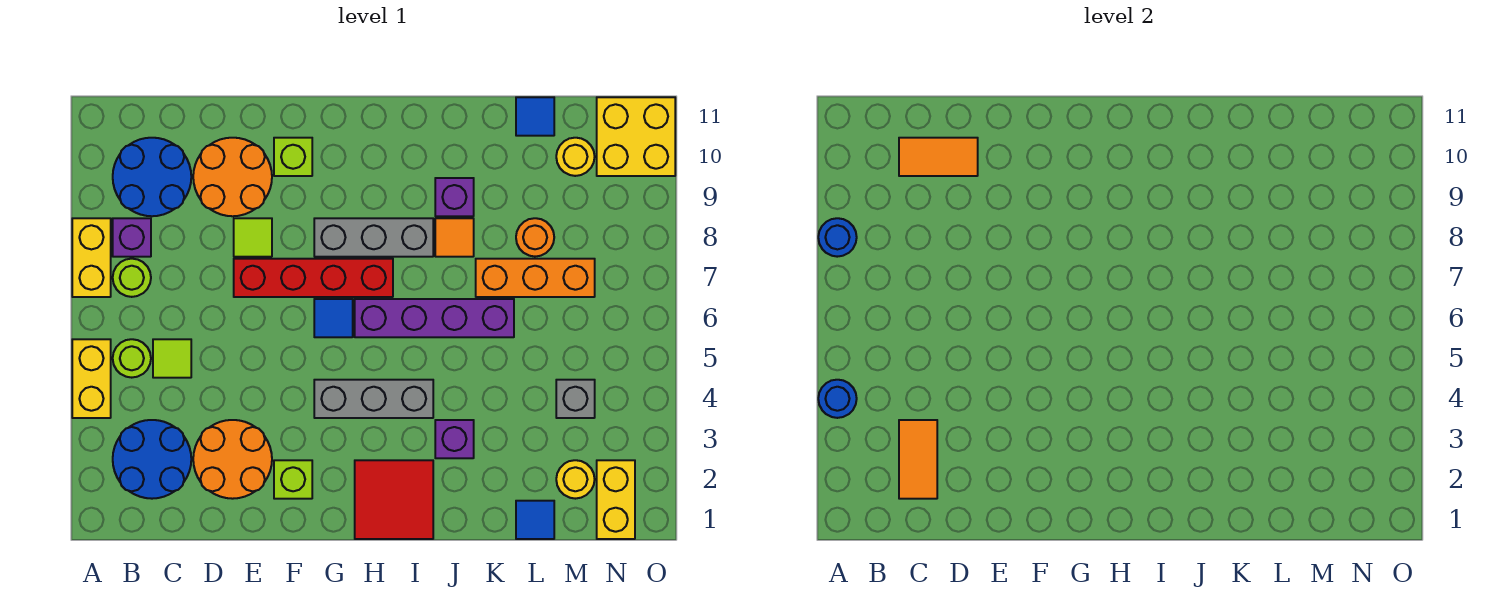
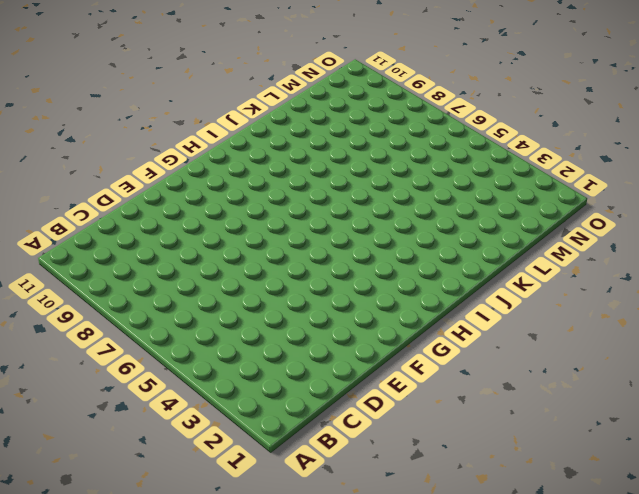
none -> yellow brick A4:A5 level 1
none -> yellow brick A7:A8 level 1
none -> blue round brick B2:C3 level 1
none -> lime round brick B5 level 1

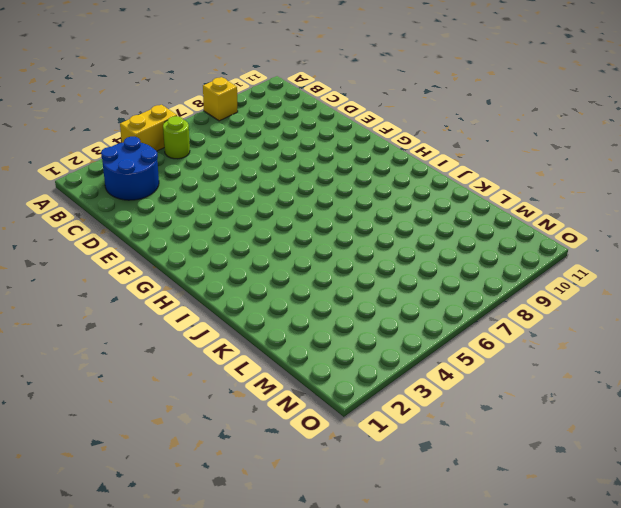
yellow brick A8 level 1 -> yellow brick A7:A8 level 1
none -> lime round brick B7 level 1
none -> purple brick B8 level 1
none -> blue round brick B9:C10 level 1
none -> lime tile C5 level 1

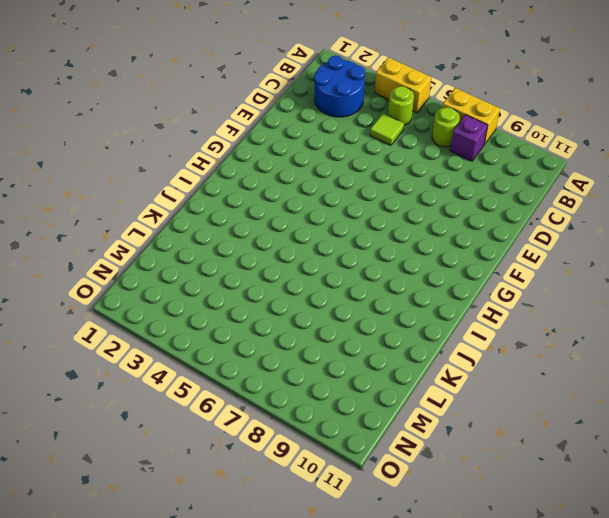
none -> blue round brick B9:C10 level 1
none -> orange round brick D2:E3 level 1
none -> orange round brick D9:E10 level 1
none -> red brick E7:H7 level 1

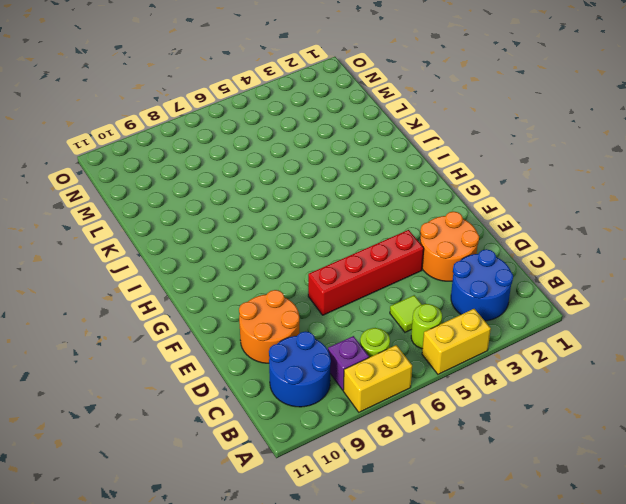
red brick E4:E7 level 1 -> red brick E7:H7 level 1
none -> lime tile E8 level 1
none -> lime brick F2 level 1
none -> lime brick F10 level 1
none -> grey brick G4:I4 level 1

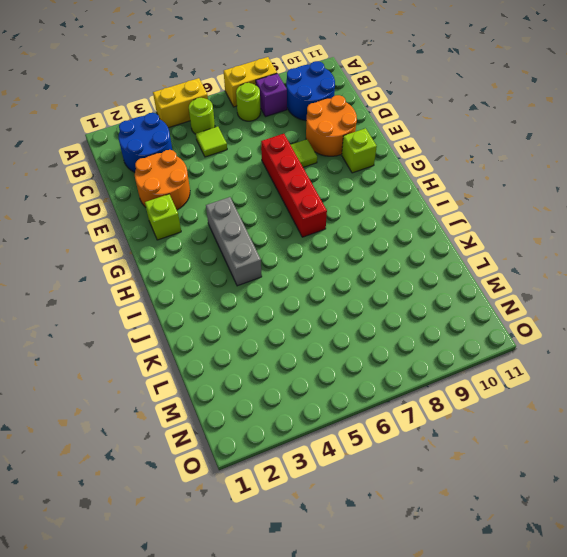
none -> blue tile G6 level 1
none -> grey brick G8:I8 level 1
none -> red tile H1:I2 level 1
none -> purple brick H6:K6 level 1

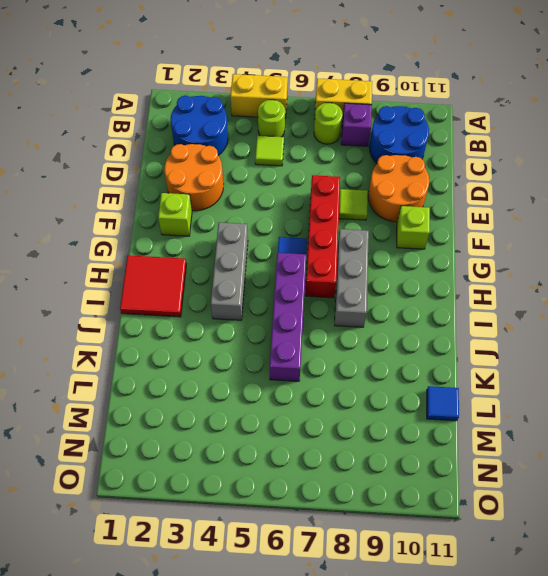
none -> purple brick J3 level 1
none -> orange tile J8 level 1
none -> purple brick J9 level 1
none -> orange brick K7:M7 level 1

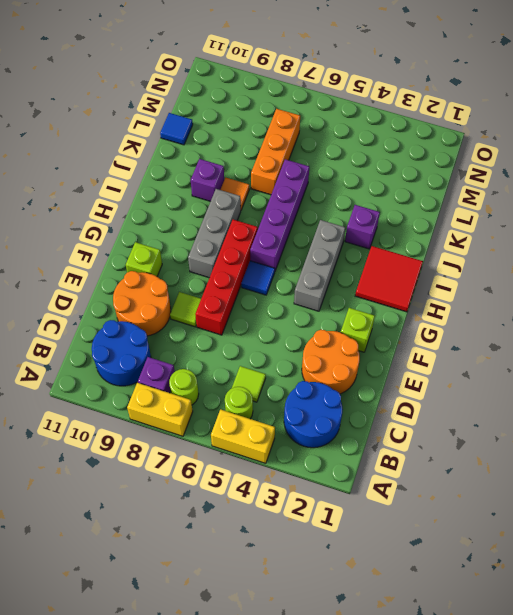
none -> blue tile L1 level 1
none -> orange round brick L8 level 1
none -> yellow round brick M2 level 1
none -> grey brick M4 level 1

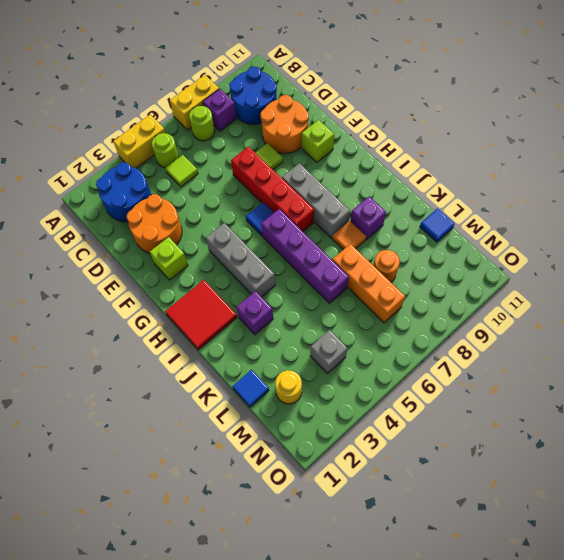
none -> yellow round brick M10 level 1
none -> yellow brick N1:N2 level 1
none -> yellow brick N10:O11 level 1
none -> blue round brick A4 level 2

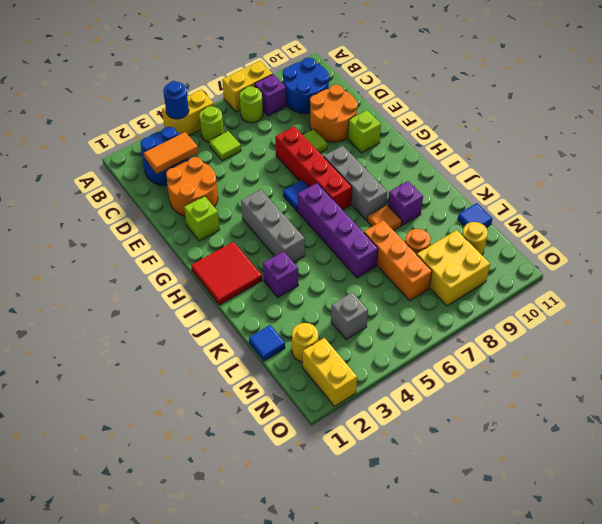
yellow brick M8:N9 level 1 -> yellow brick N10:O11 level 1
yellow brick N2:O2 level 1 -> yellow brick N1:N2 level 1
none -> blue round brick A8 level 2
none -> orange tile C10:D10 level 2

